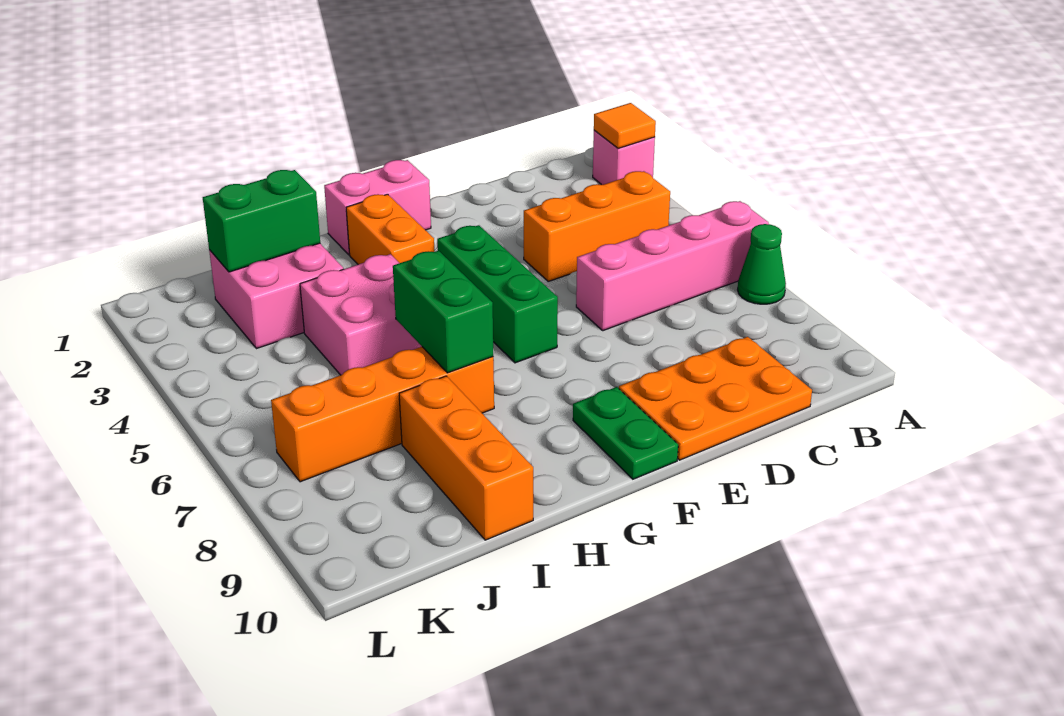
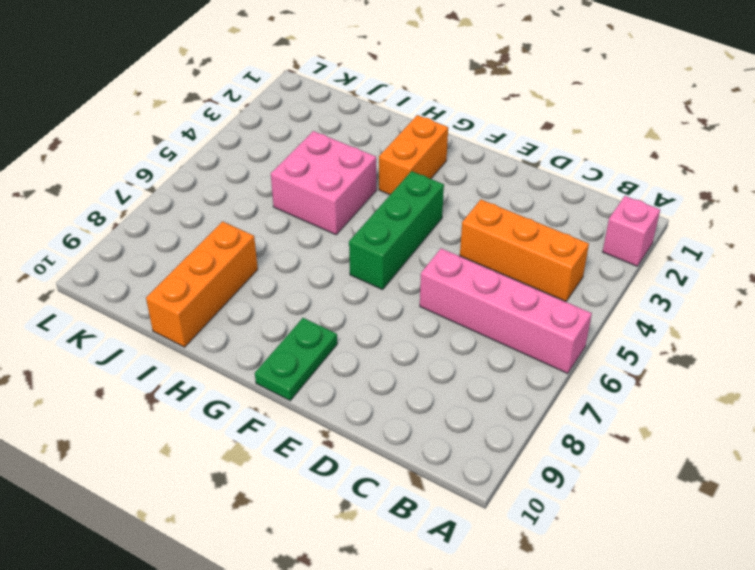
none -> green cone A7 level 1
none -> orange plate C9:E10 level 1
none -> pink brick F1:G1 level 1

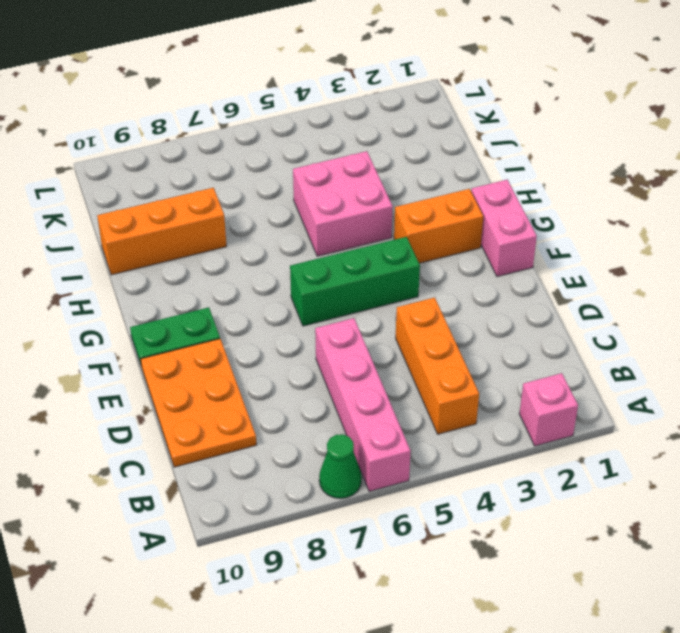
none -> orange brick H7:K7 level 1
none -> pink brick I2:J3 level 1
none -> orange tile A2 level 2

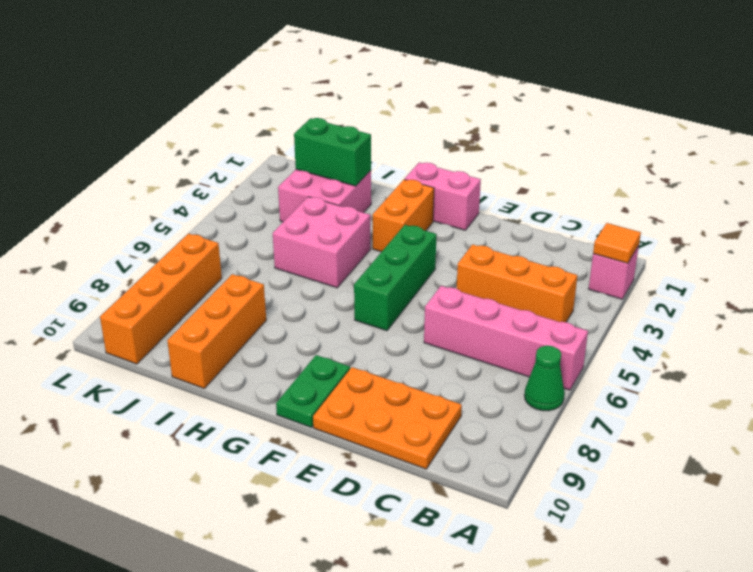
orange brick K7:K10 level 1 -> orange brick H7:K7 level 1
none -> green brick H6:H7 level 2

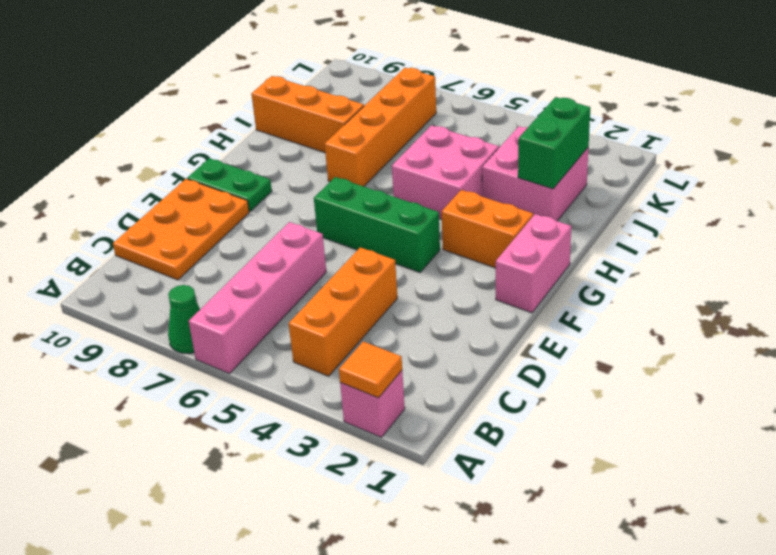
none -> green brick H6:H7 level 2

